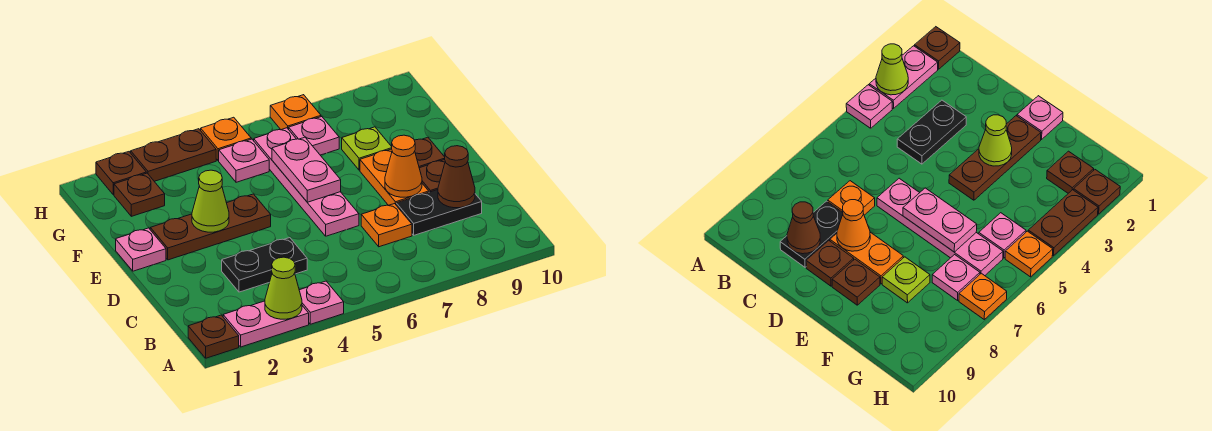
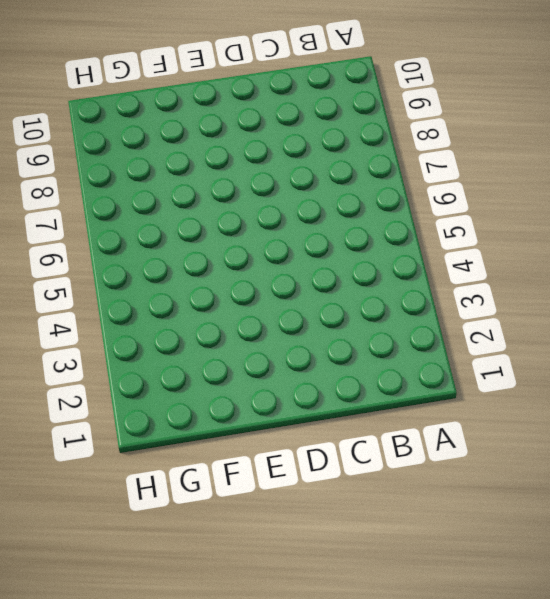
none -> brown plate A1 level 1
none -> pink plate A2:A3 level 1
none -> pink plate A4 level 1

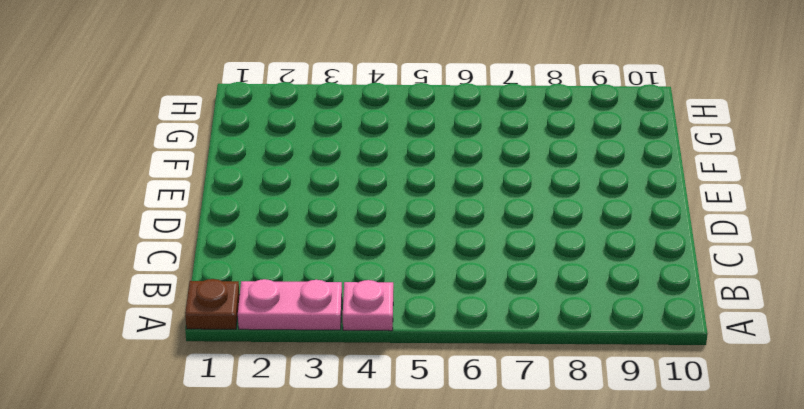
none -> black plate C3:C4 level 1
none -> orange plate C7 level 1
none -> black plate C8:C9 level 1

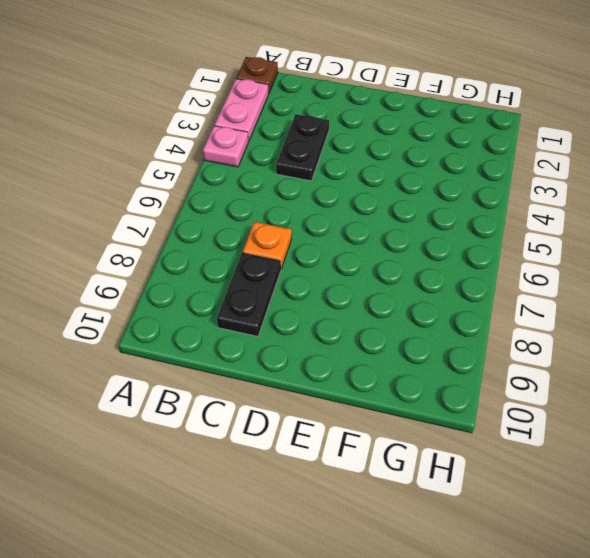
none -> pink plate D6:G6 level 1
none -> orange plate D8:E8 level 1
none -> brown plate D9 level 1

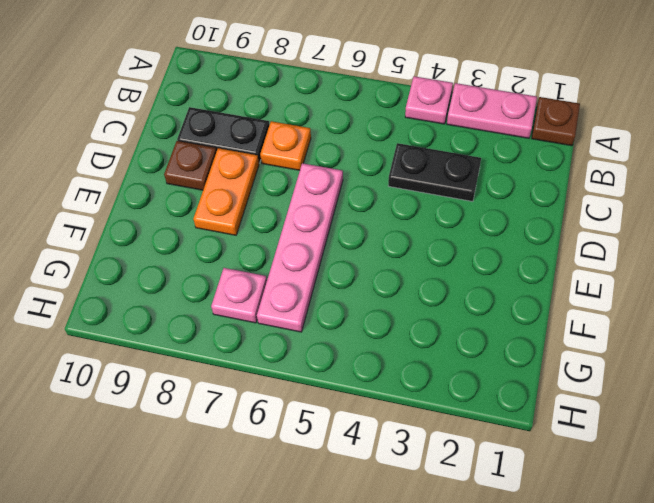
none -> pink plate E1 level 1
none -> brown plate E2:E4 level 1
none -> brown plate E9 level 1

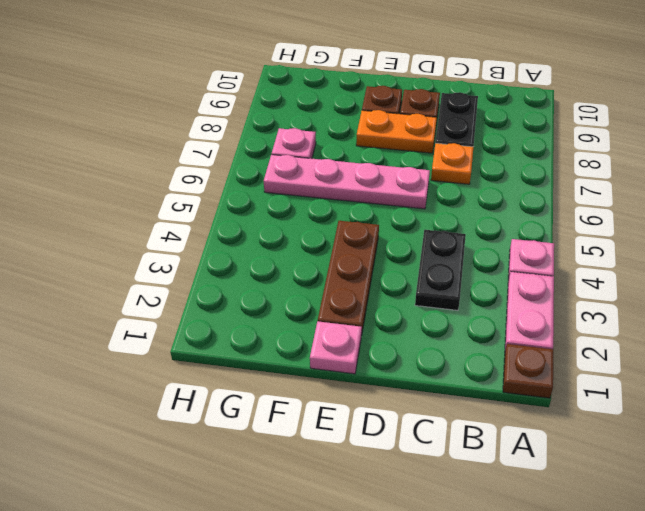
none -> lime plate F8 level 1
none -> brown plate G2 level 1
none -> pink plate G5 level 1

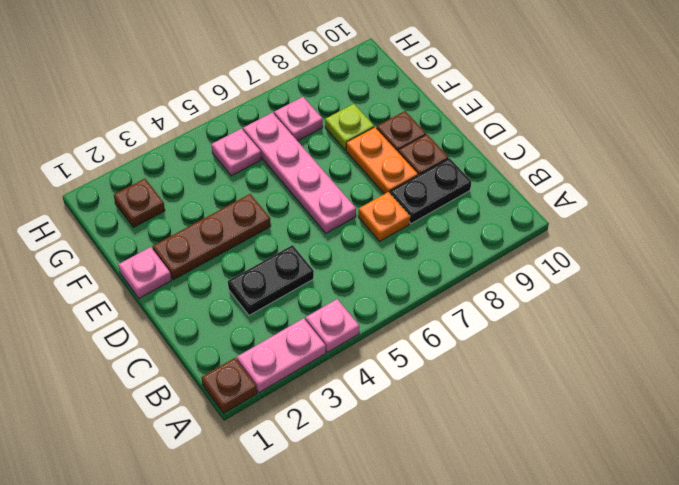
none -> brown plate H2 level 1
none -> brown plate H3:H4 level 1
none -> orange plate H5 level 1

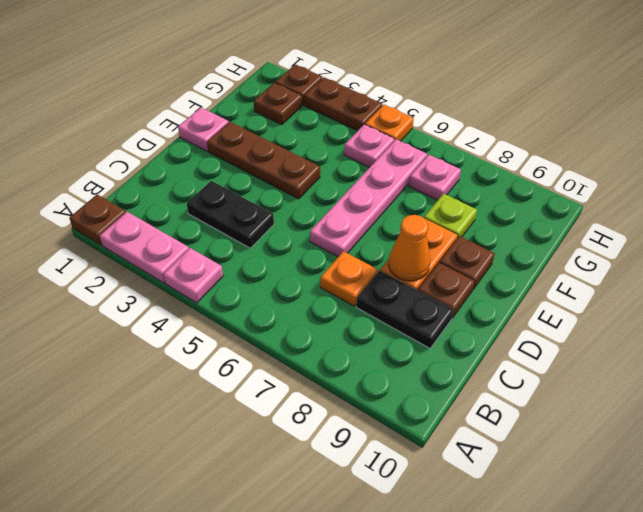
none -> orange plate H7 level 1
none -> lime cone A3 level 2
none -> brown cone C9 level 2

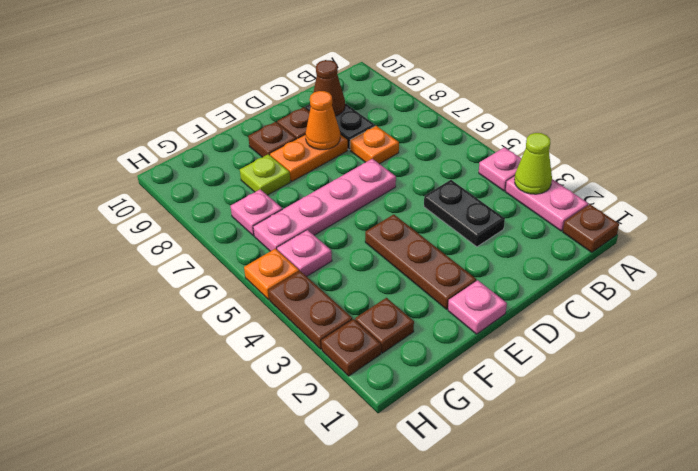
none -> orange plate H7 level 1
none -> lime cone E3 level 2
none -> pink plate E6:F6 level 2

